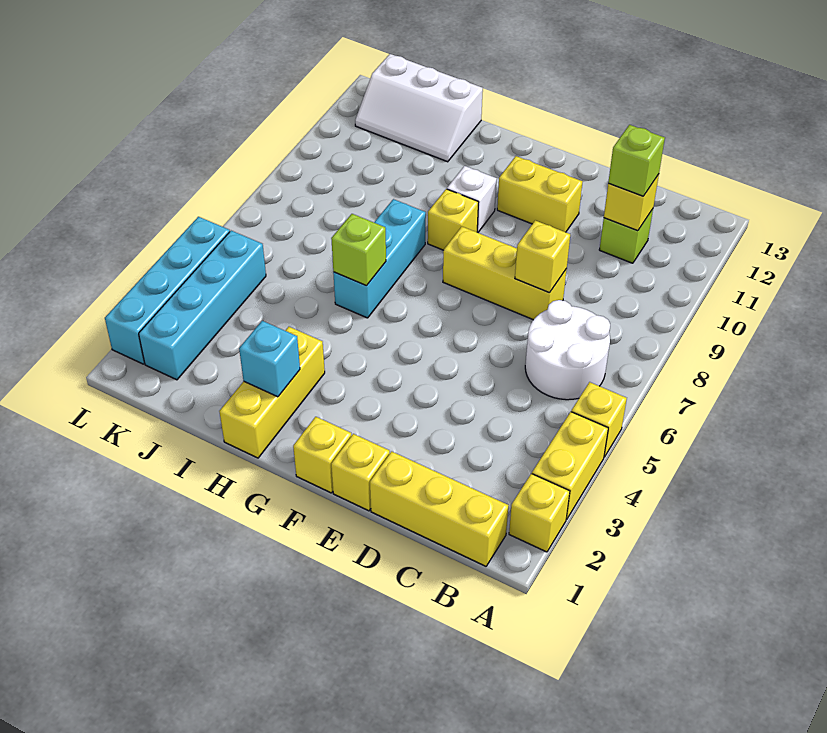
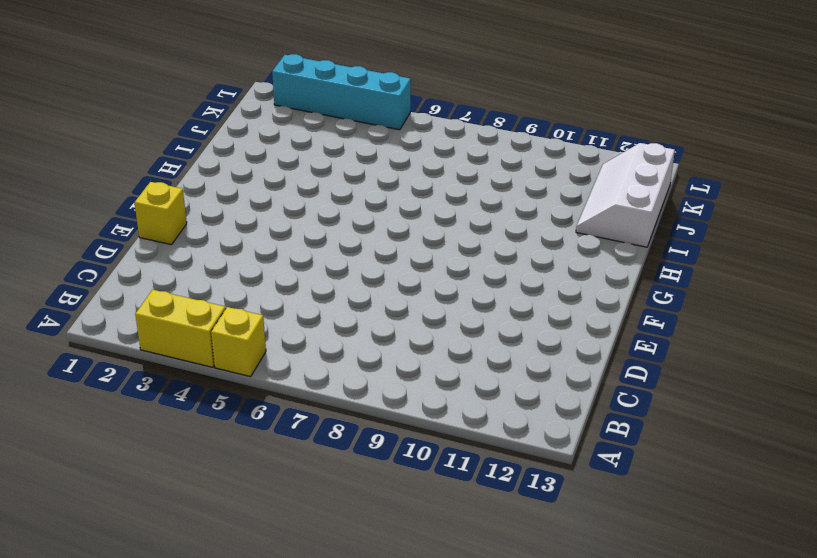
none -> yellow brick A2 level 1
none -> yellow brick B1:D1 level 1
none -> white round brick B6:C7 level 1

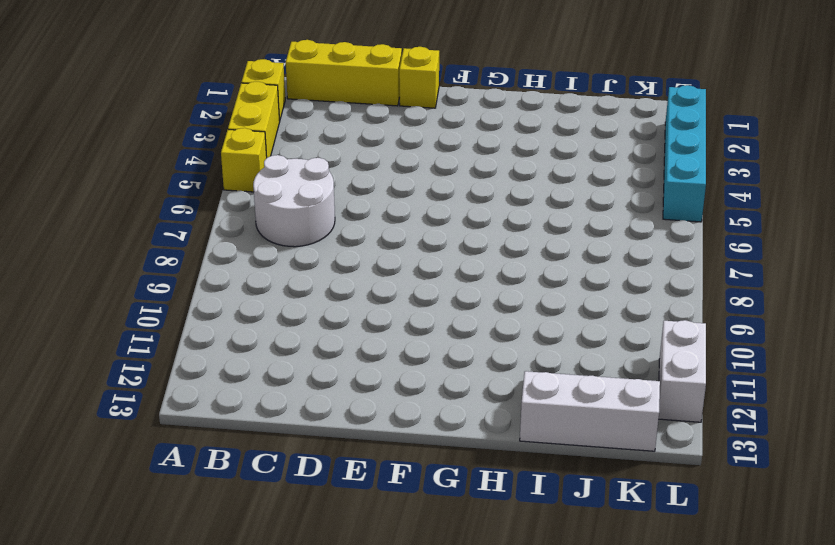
white brick L11:L12 level 1 -> none
none -> lime brick C11 level 1
none -> yellow brick D8:F8 level 1
none -> yellow brick E11:F11 level 1

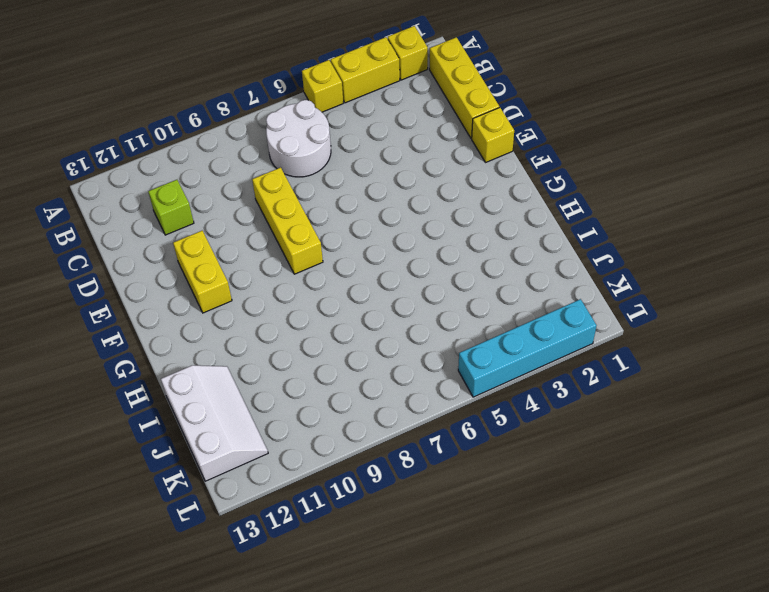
none -> yellow brick F1 level 1
none -> yellow brick G9 level 1
none -> white brick G10 level 1

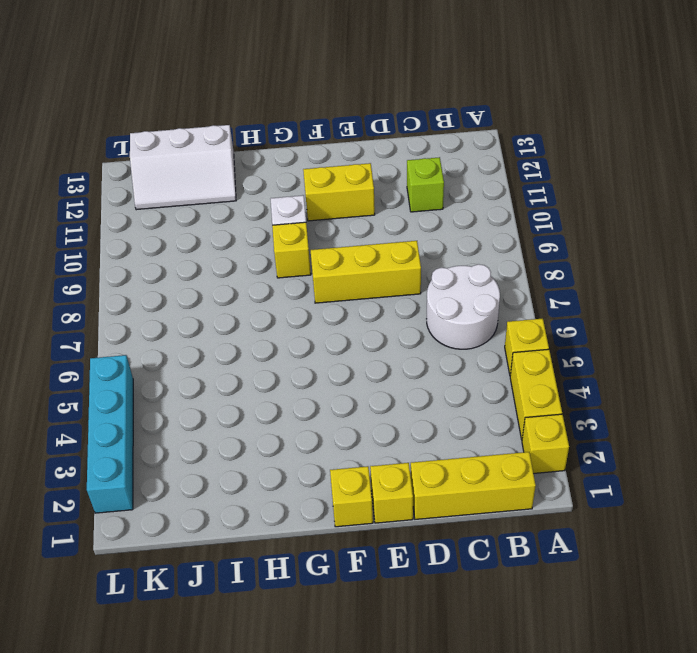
none -> yellow brick H1:H3 level 1
none -> cyan brick H6:H8 level 1
none -> cyan brick K2:K5 level 1

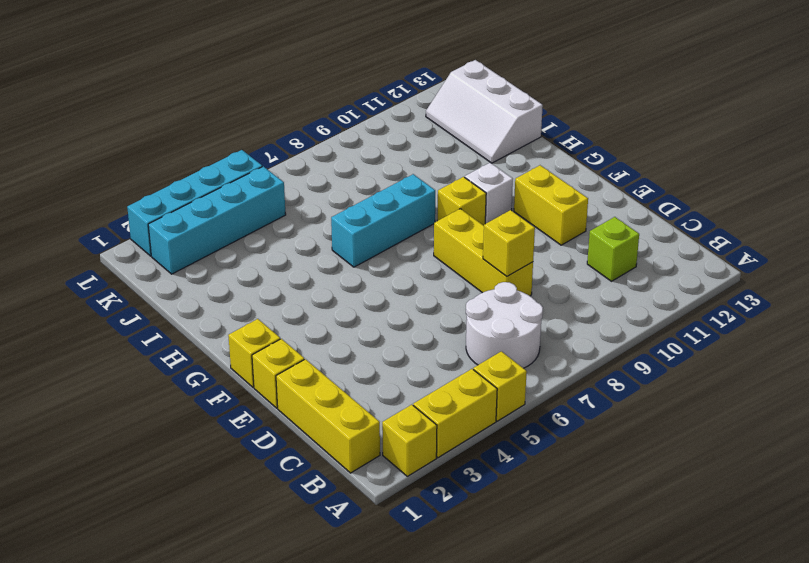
none -> yellow brick H1:H3 level 1
none -> yellow brick C11 level 2
none -> cyan brick H2 level 2

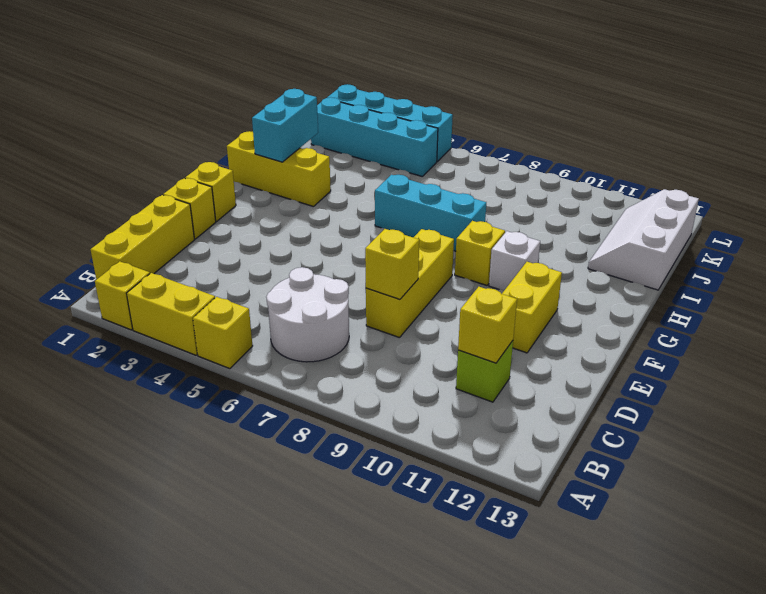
cyan brick H2:I2 level 2 -> cyan brick H2 level 2
none -> lime brick H6 level 2
none -> lime brick C11 level 3

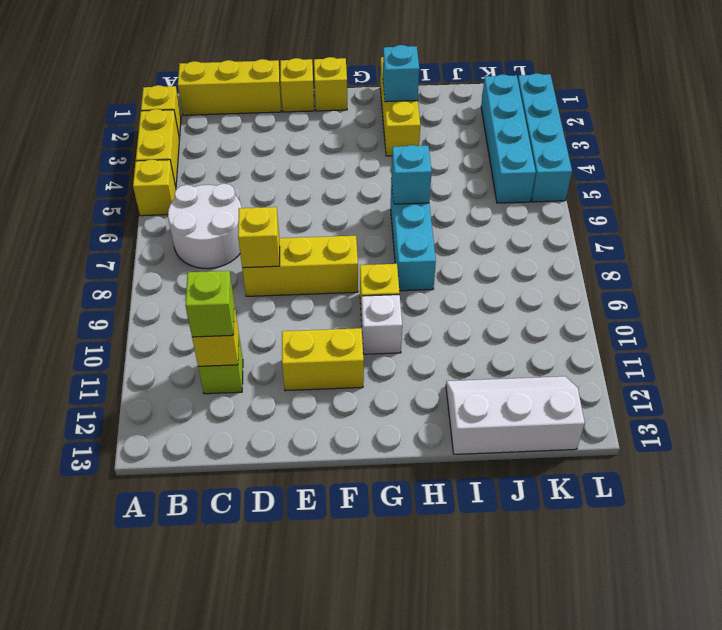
cyan brick H6 level 2 -> lime brick H6 level 2

